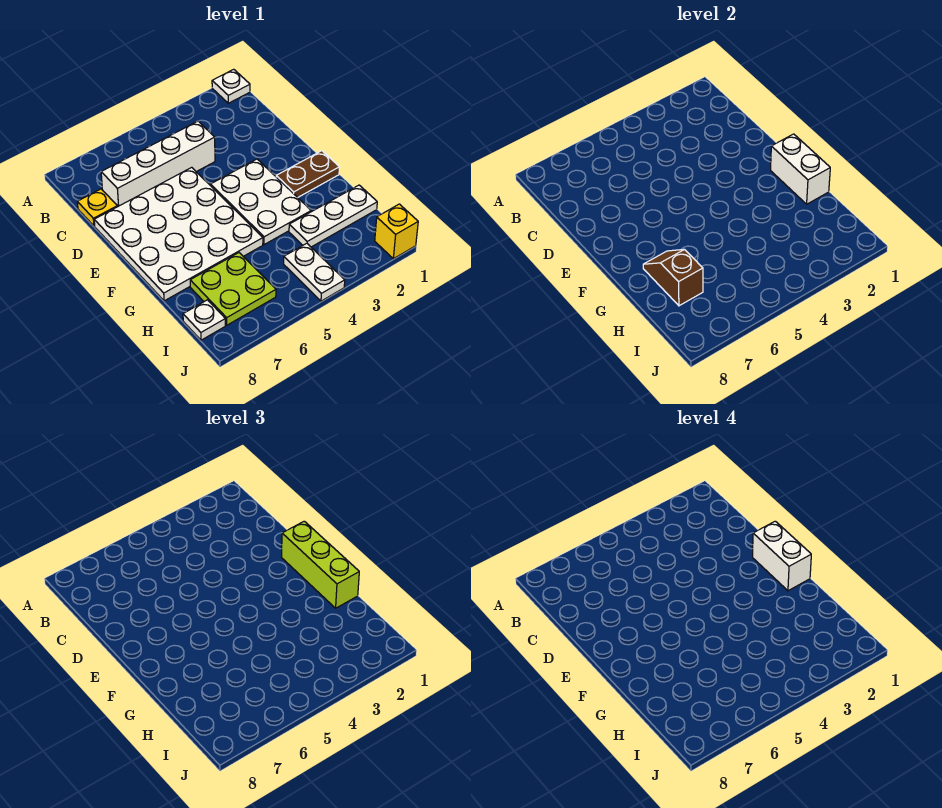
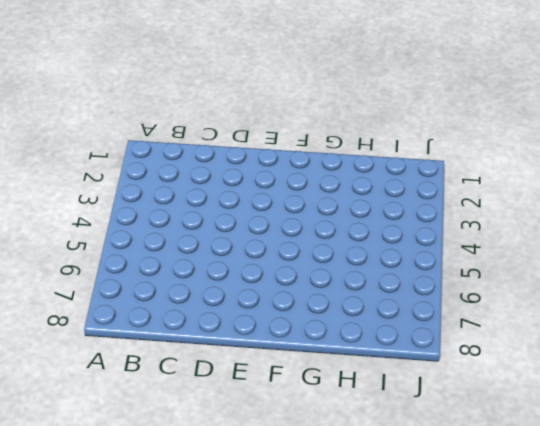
none -> white plate A1 level 1
none -> white brick C4:C7 level 1
none -> yellow plate C8 level 1

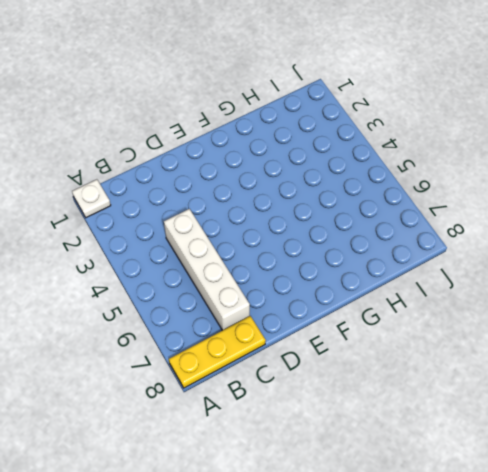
yellow plate A8:C8 level 1 -> yellow plate C8 level 1
none -> white plate D5:G8 level 1
none -> white plate E3:G4 level 1
none -> brown plate F1:F2 level 1

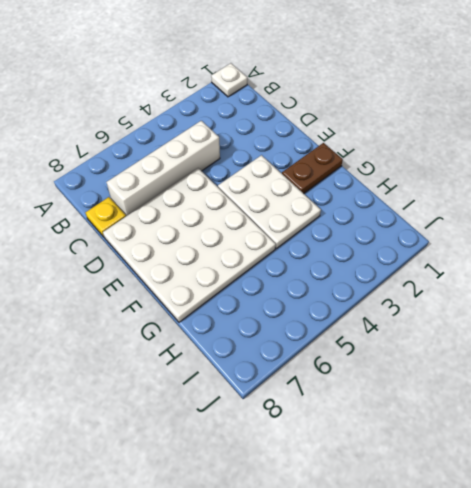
none -> white plate H1:H3 level 1
none -> lime plate H6:I7 level 1
none -> white plate I4:J4 level 1

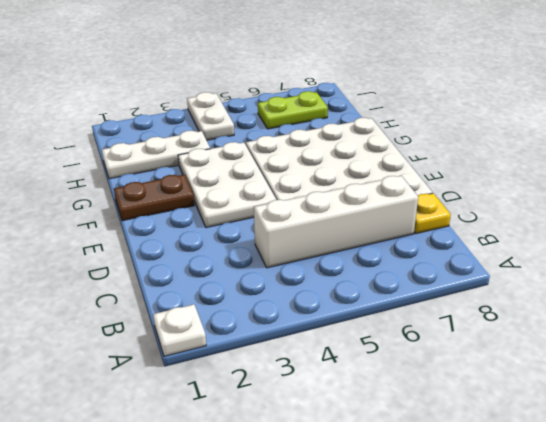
lime plate I6:I7 level 1 -> lime plate H6:I7 level 1
none -> white plate I8 level 1
none -> yellow brick J1 level 1
none -> white brick F1:G1 level 2

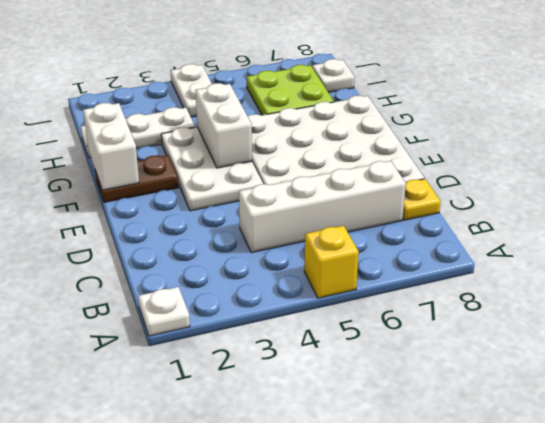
yellow brick A5 level 1 -> yellow brick J1 level 1
white brick F4:G4 level 2 -> white brick E1:F1 level 4
none -> brown slope G7:H7 level 2 top H
none -> lime brick E1:G1 level 3

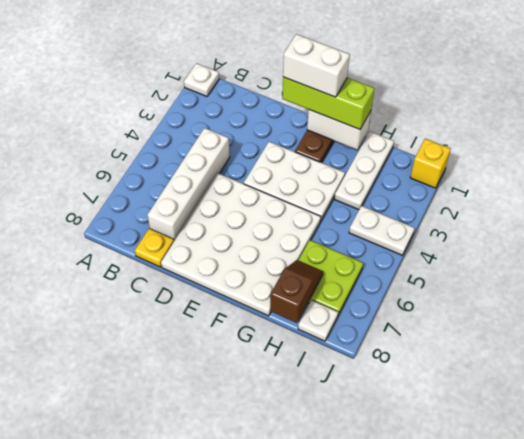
brown slope H7:H8 level 2 top 8 -> brown slope G7:H7 level 2 top H

